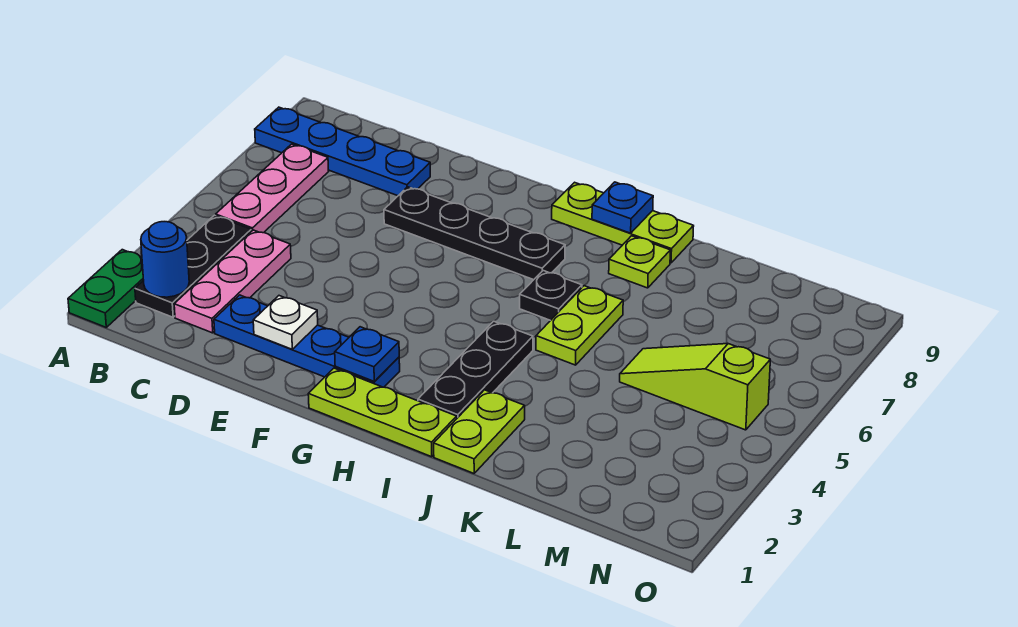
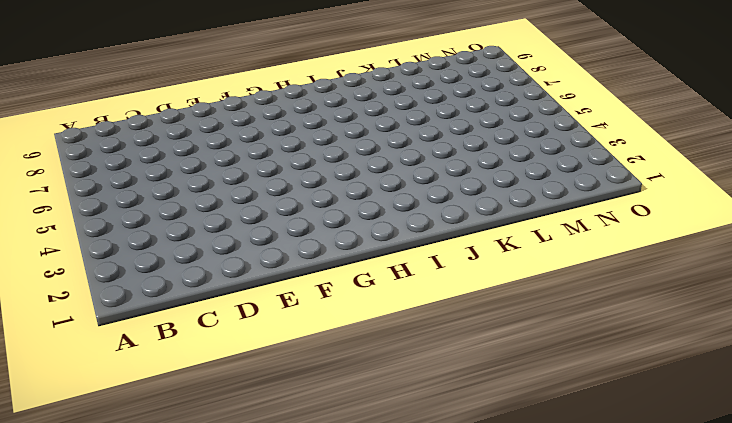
none -> green plate A1:A2 level 1
none -> blue plate A8:D8 level 1
none -> black plate B2:B4 level 1

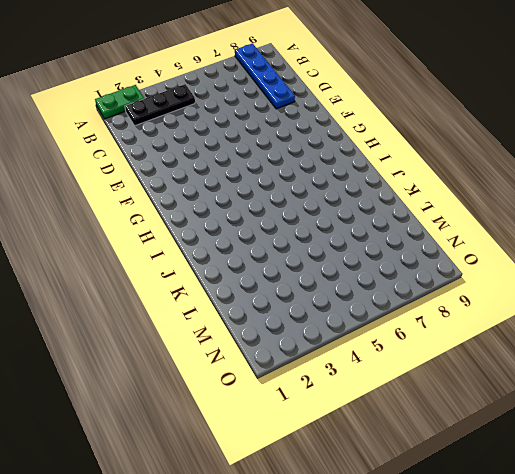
none -> pink plate B5:B7 level 1
none -> pink plate C2:C4 level 1
none -> blue plate D2:G2 level 1

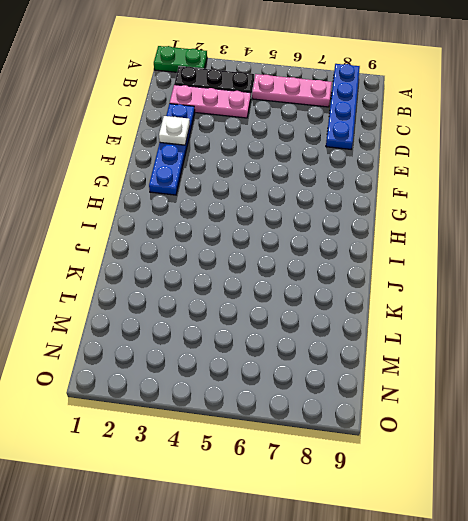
none -> black plate E7:H7 level 1
none -> lime plate G1:I1 level 1
none -> lime plate H9:J9 level 1

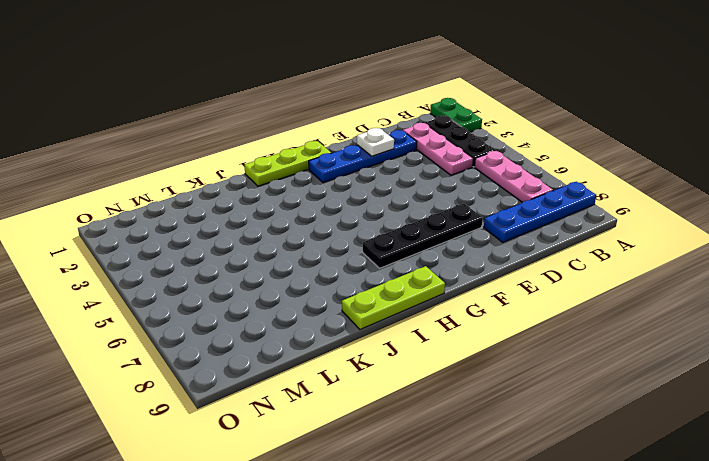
none -> black plate I2:I4 level 1
none -> black plate I6 level 1
none -> lime plate J1:J2 level 1

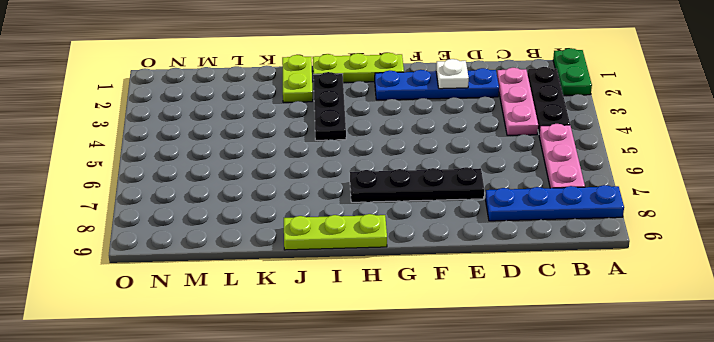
none -> black plate I6 level 1
none -> lime plate J5:J6 level 1
none -> lime plate J8 level 1

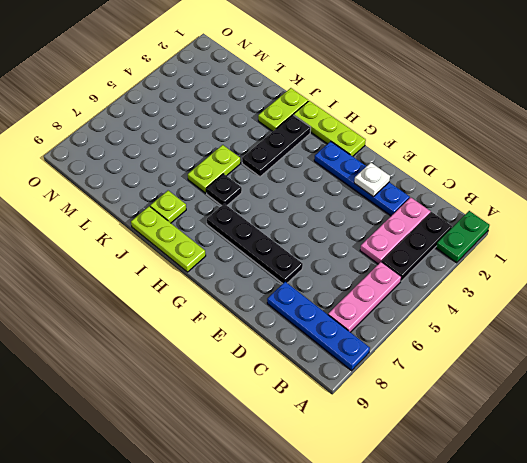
none -> lime slope L5:N5 level 1 top N
none -> blue round brick B2 level 2
none -> blue plate G2 level 2

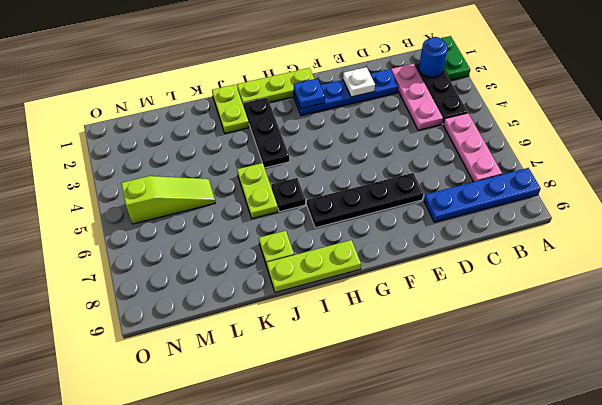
none -> blue plate I9 level 2

